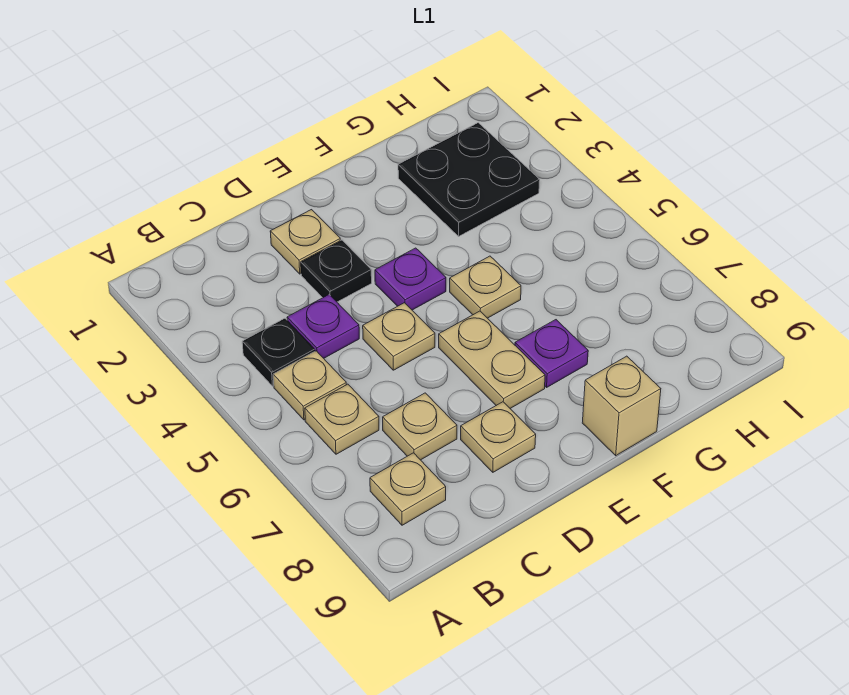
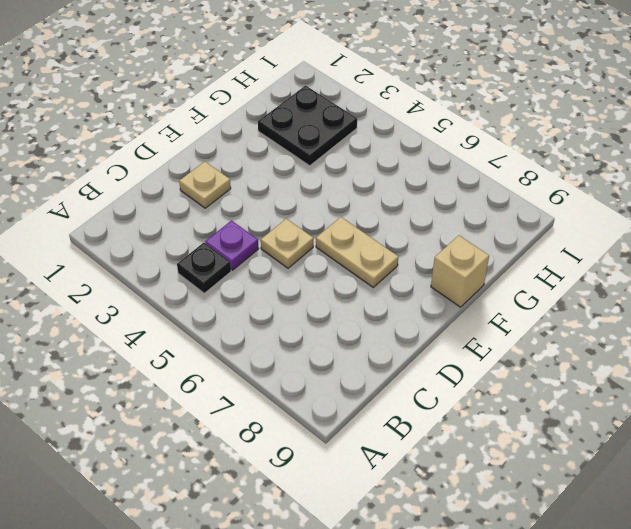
none -> tan plate B5 level 1
none -> tan plate B6 level 1
none -> tan plate B8 level 1

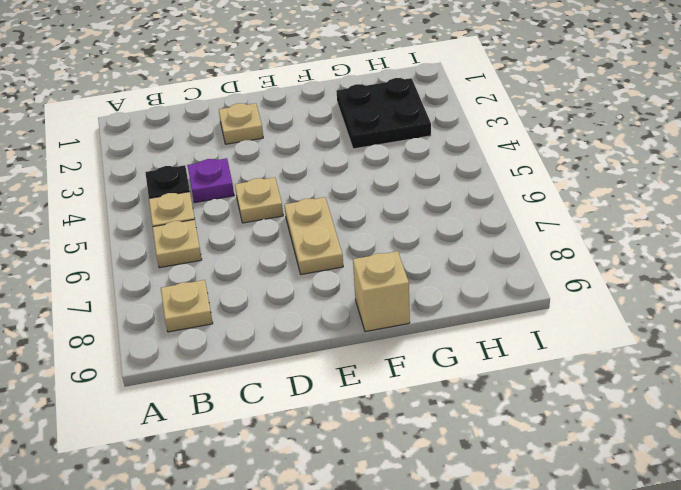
none -> tan plate C7 level 1
none -> black plate D3 level 1
none -> tan plate D8 level 1

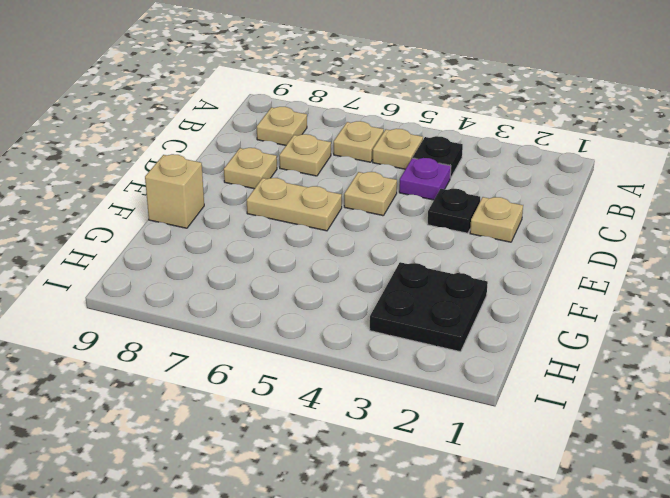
none -> purple plate E4 level 1
none -> tan plate F5 level 1
none -> purple plate F7 level 1

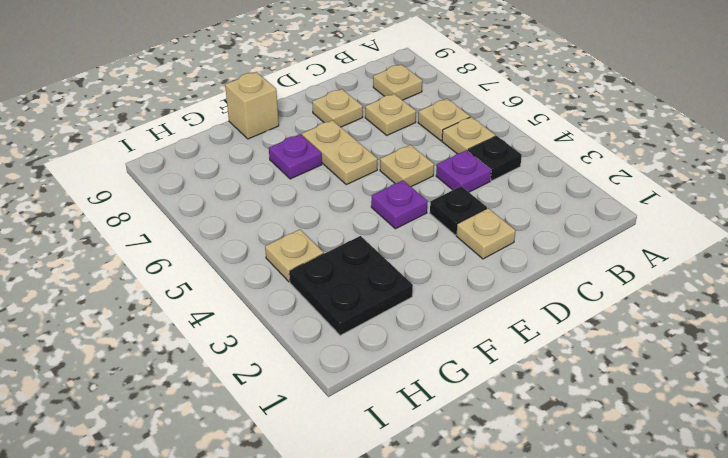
tan plate H4 level 1 -> tan plate F5 level 1

